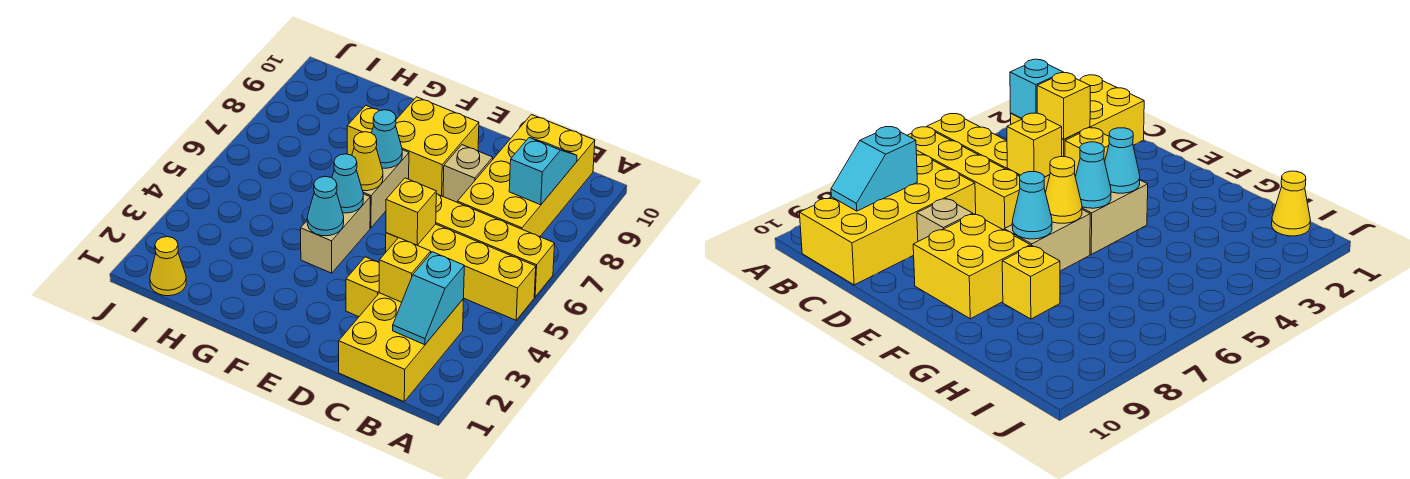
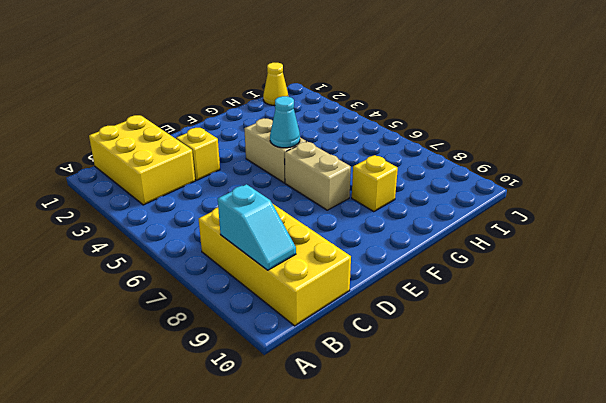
none -> yellow brick A5:D5 level 1
none -> yellow brick A6:D6 level 1
none -> tan brick D8 level 1

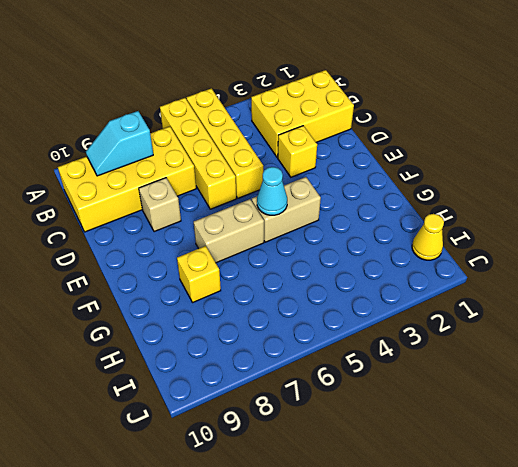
none -> yellow brick E8:F9 level 1
none -> cyan slope B2:B3 level 2 top 3
none -> yellow brick C3 level 2

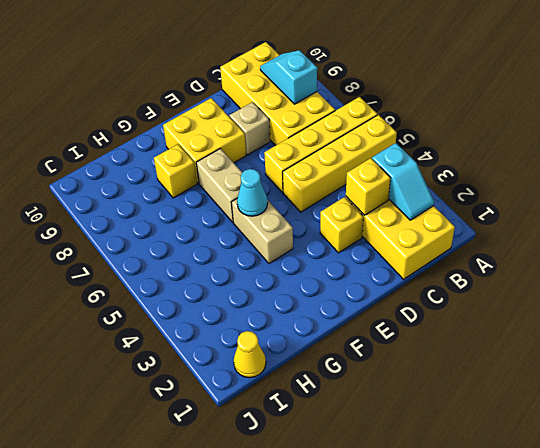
none -> yellow brick D5 level 2
none -> cyan cone F4 level 2
none -> yellow cone F6 level 2

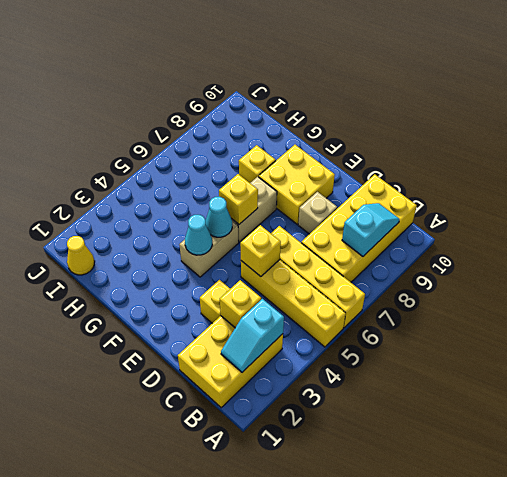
yellow brick F6 level 2 -> yellow cone F6 level 2
none -> cyan cone F7 level 2

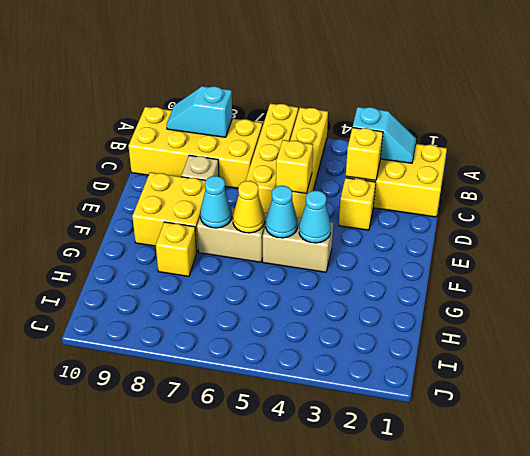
none -> yellow cone I1 level 1

